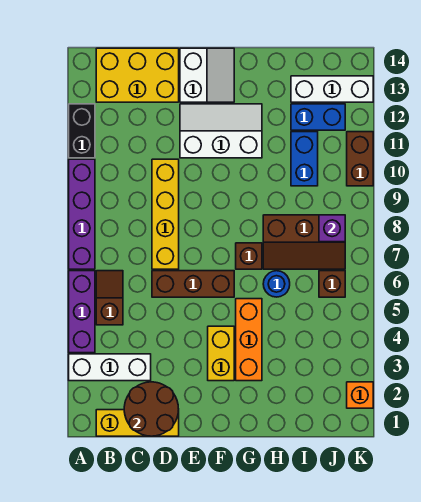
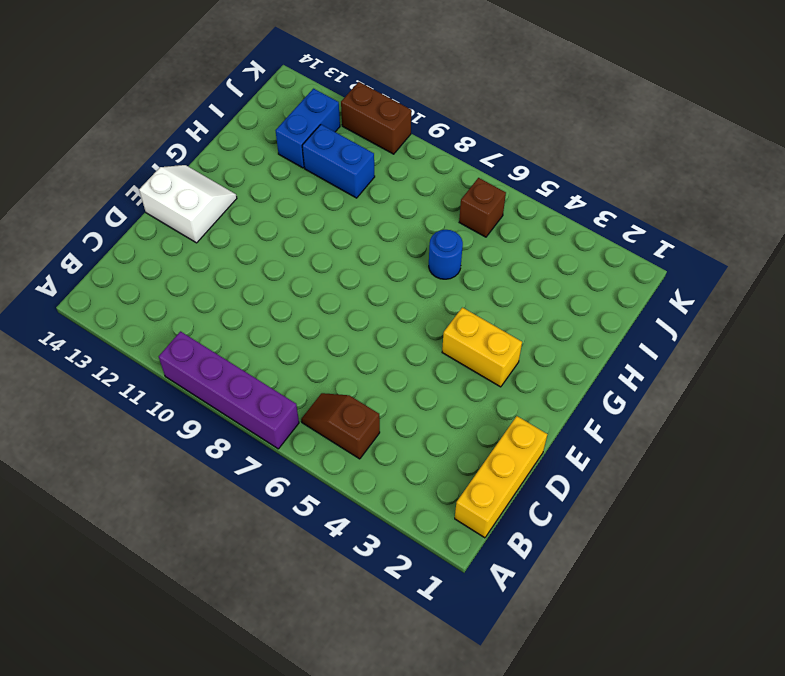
none -> white brick A3:C3 level 1
none -> purple brick A4:A6 level 1
none -> black brick A11:A12 level 1

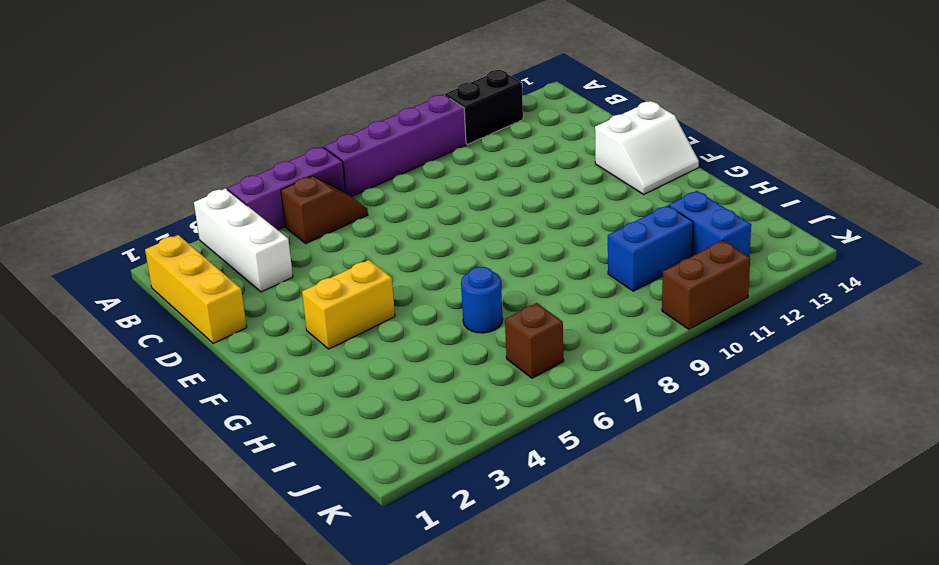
none -> yellow brick B13:D14 level 1
none -> brown brick D6:F6 level 1
none -> yellow brick D7:D10 level 1

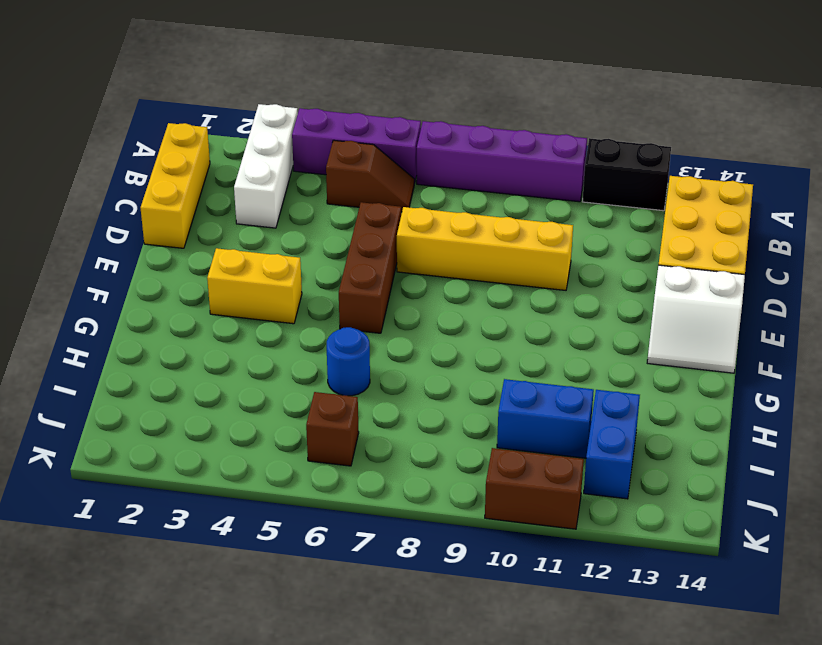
none -> white slope E11:G12 level 1 top 11
none -> orange brick G3:G5 level 1
none -> brown brick G7 level 1

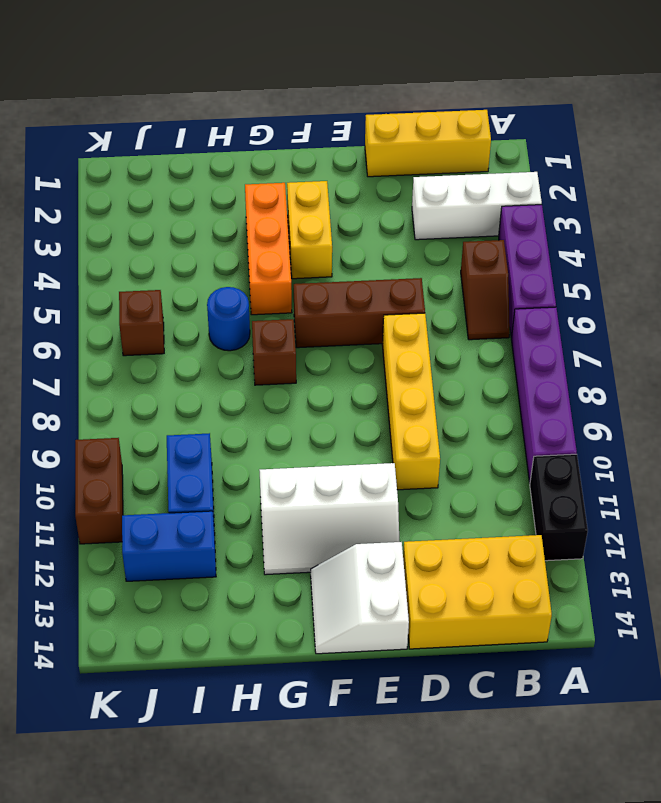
none -> brown slope H7:J8 level 1 top 8
none -> white brick I13:K13 level 1
none -> orange brick K2 level 1

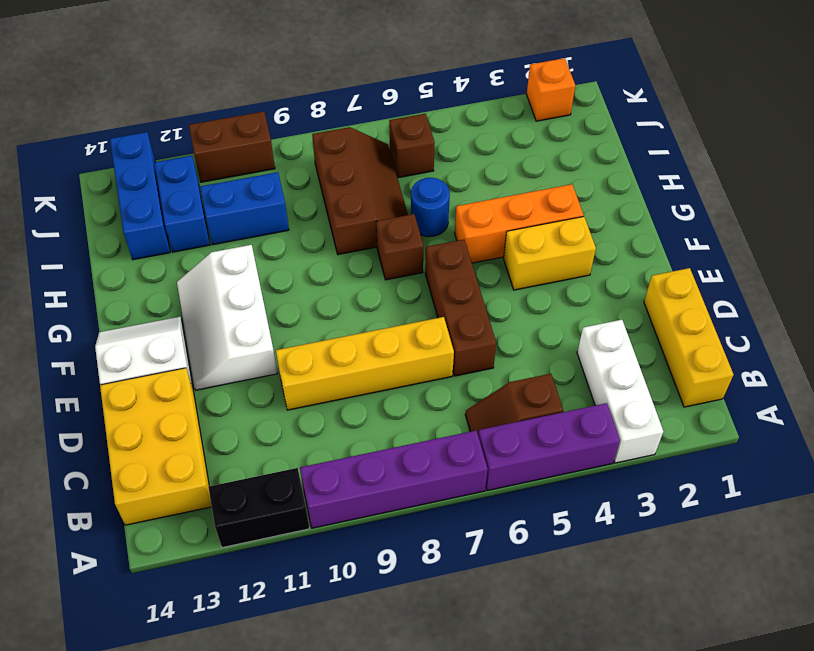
blue brick I13:K13 level 1 -> white brick I13:K13 level 1
none -> brown round brick C1:D2 level 2
none -> purple brick J8 level 2

